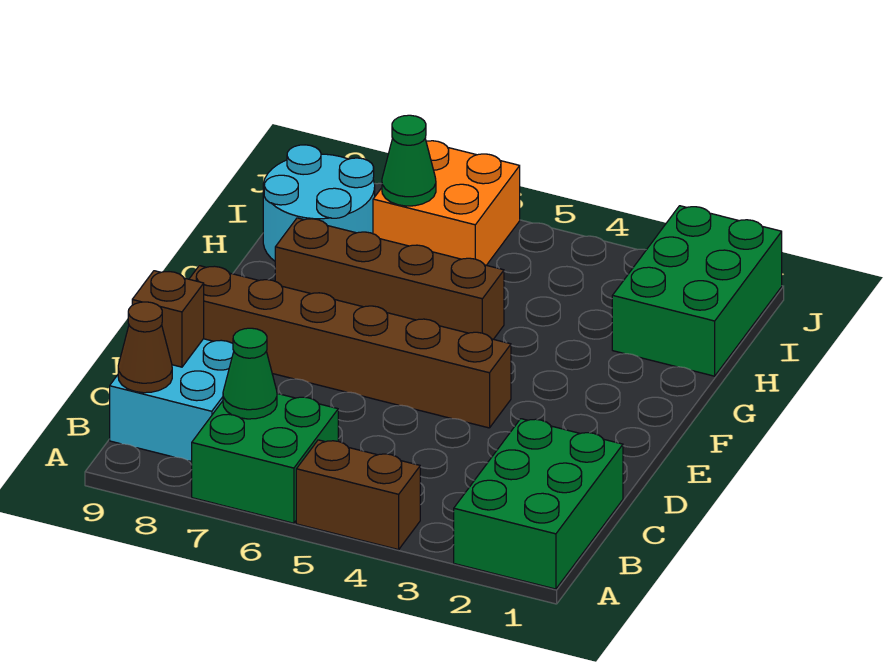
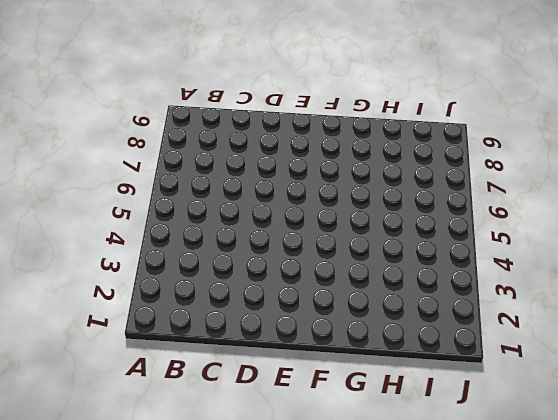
none -> green brick A1:C2 level 1
none -> brown brick A4:A5 level 1
none -> green brick A6:B7 level 1

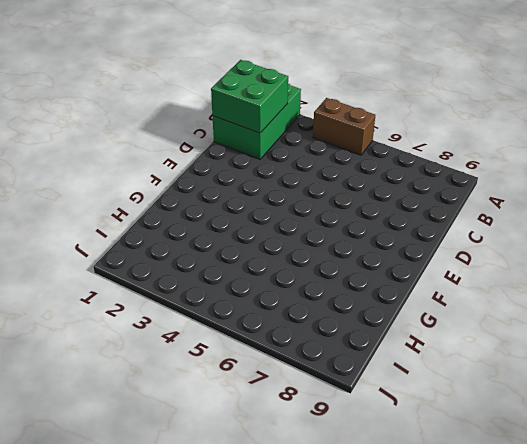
green brick B1:C2 level 2 -> green brick A6:B7 level 1
none -> cyan brick B8:C9 level 1
none -> brown brick E4:E9 level 1
none -> brown brick G5:G8 level 1

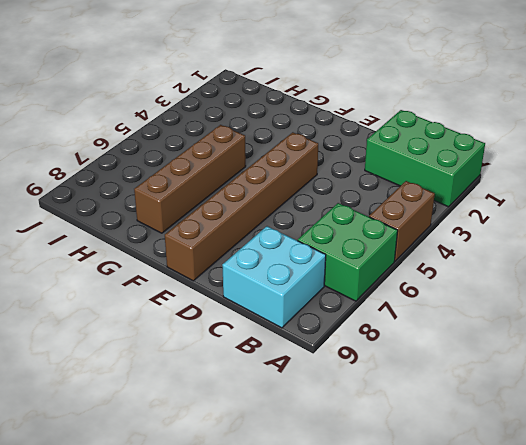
none -> green brick H1:J2 level 1
none -> cyan round brick H8:I9 level 1
none -> orange brick I6:J7 level 1

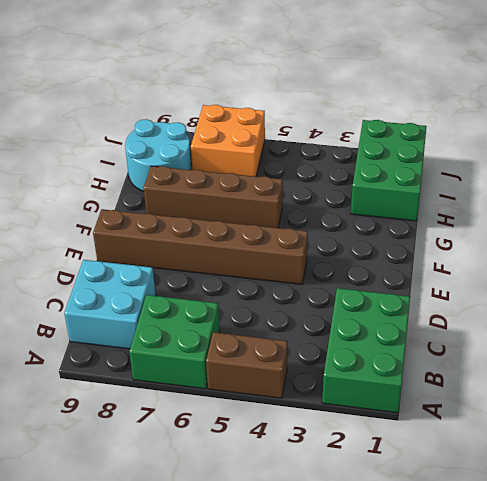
none -> green cone B7 level 2
none -> brown cone B9 level 2
none -> brown brick C9 level 2

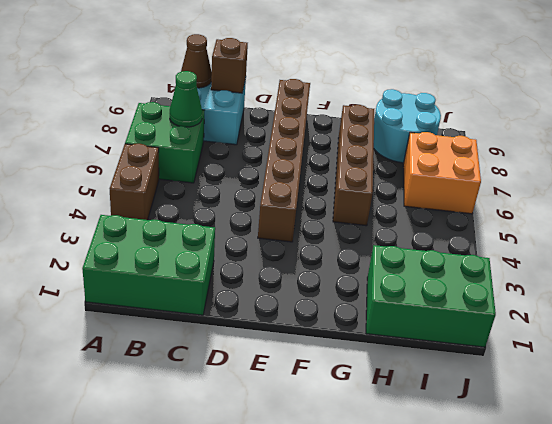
none -> green cone I7 level 2

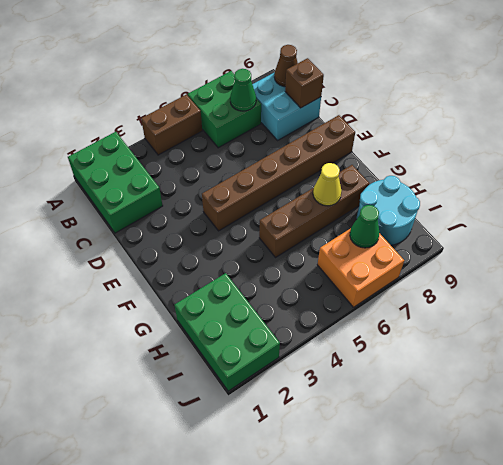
yellow cone G7 level 2 -> none

